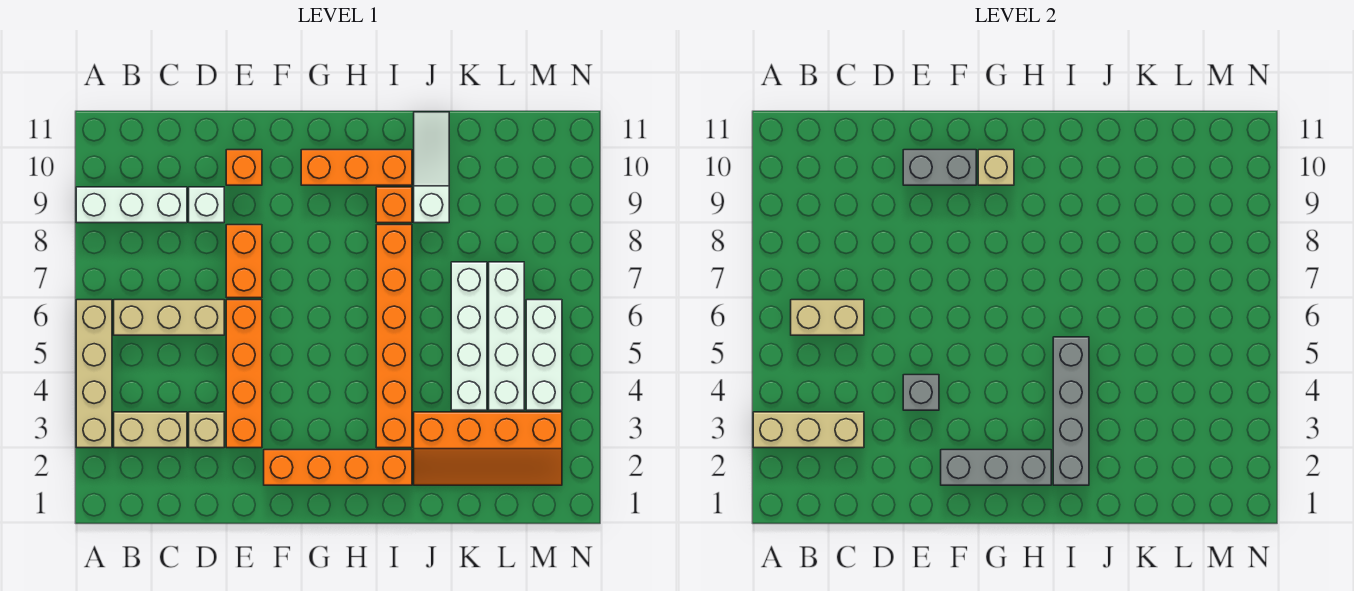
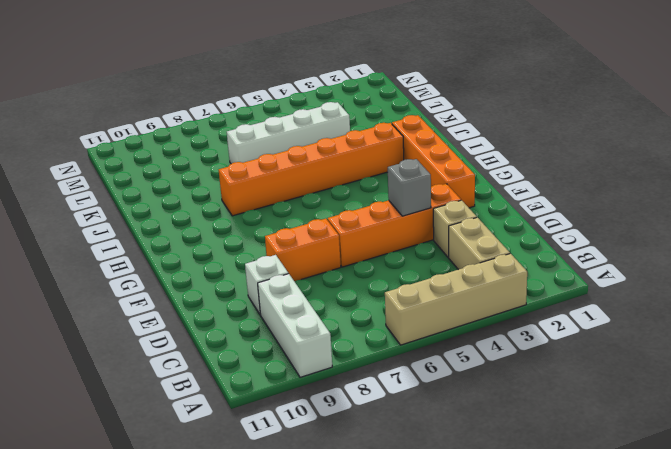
none -> tan brick B6:D6 level 1
none -> orange brick E10 level 1
none -> orange brick G10:I10 level 1

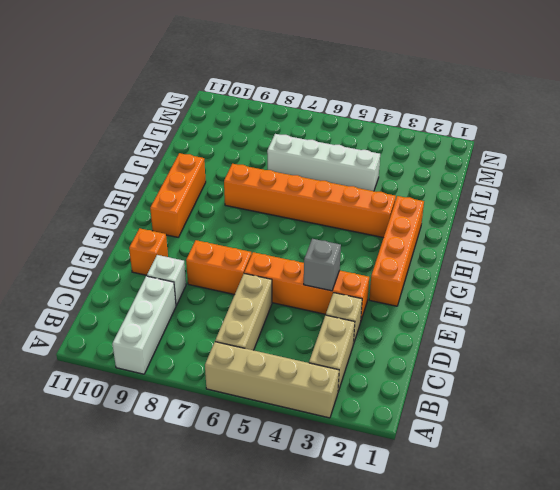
none -> orange brick I9 level 1
none -> orange slope J2:M3 level 1 top 3
none -> white slope J9:J11 level 1 top 9

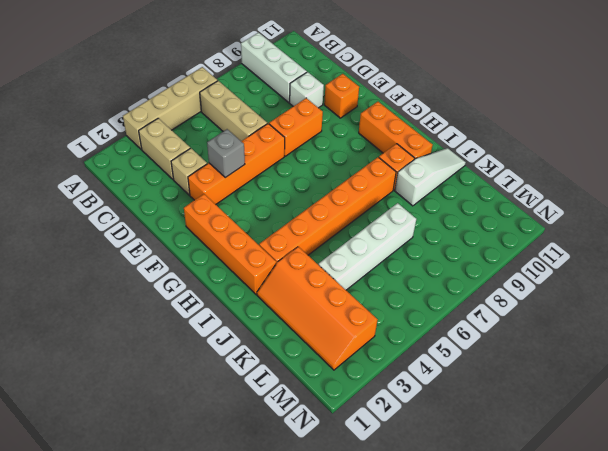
none -> white brick L4:L7 level 1
none -> white brick M4:M6 level 1
none -> tan brick A3:C3 level 2

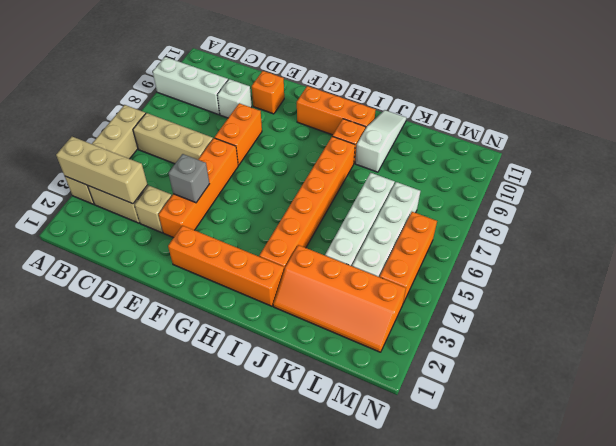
orange brick M4:M6 level 1 -> white brick M4:M6 level 1
none -> tan brick B6:C6 level 2
none -> grey brick E10:F10 level 2
none -> grey brick F2:H2 level 2

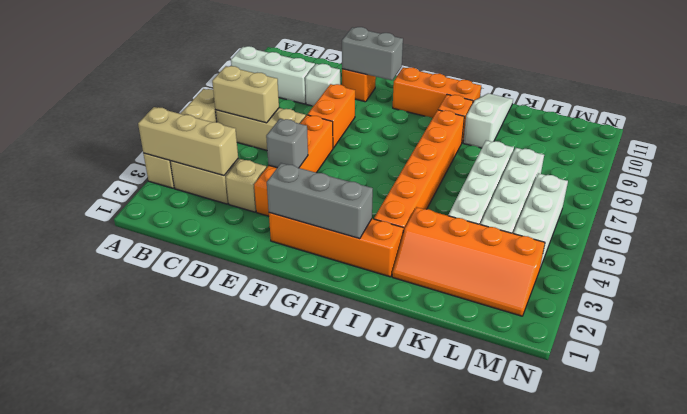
none -> tan brick G10 level 2
none -> grey brick I2:I5 level 2

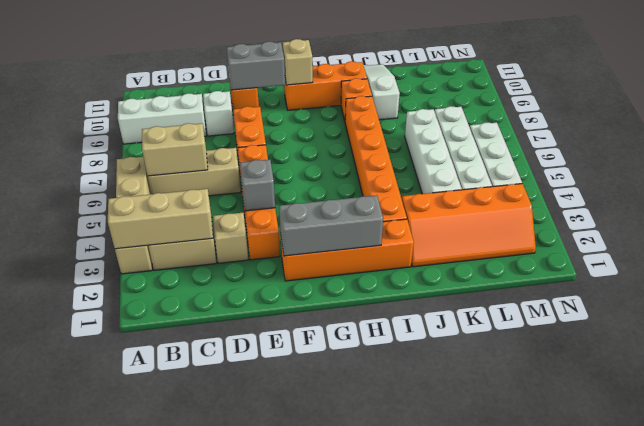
none -> grey brick I2:I5 level 2

